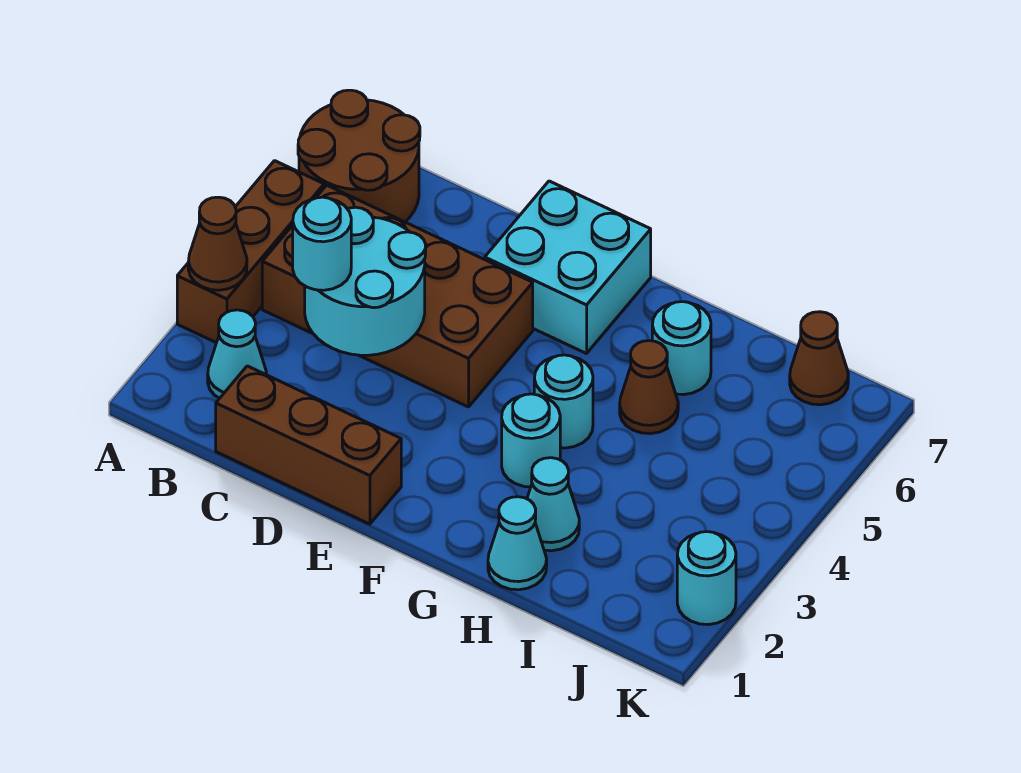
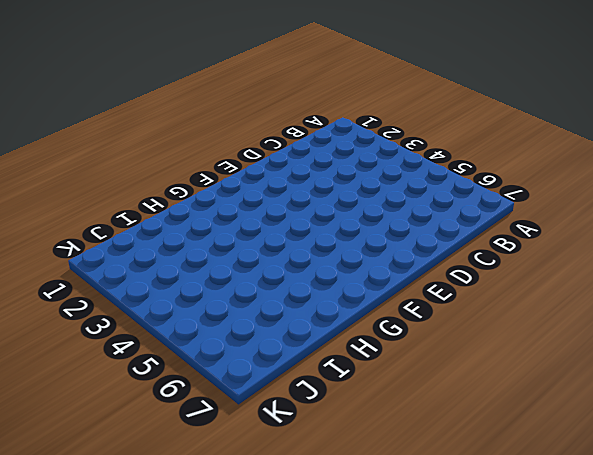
none -> brown brick A3:A5 level 1
none -> brown round brick A6:B7 level 1
none -> cyan cone B2 level 1

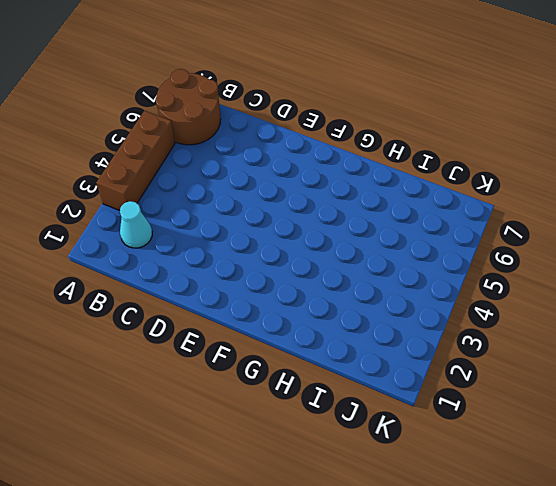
none -> brown brick B4:E5 level 1
none -> brown brick C1:E1 level 1
none -> cyan brick E6:F7 level 1

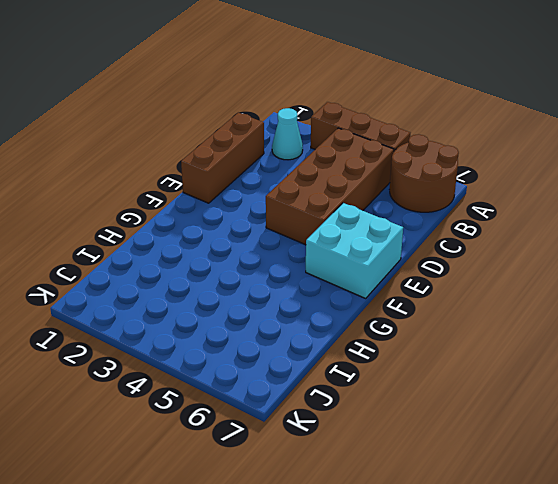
none -> cyan round brick G3 level 1
none -> cyan round brick G4 level 1
none -> cyan cone H1 level 1

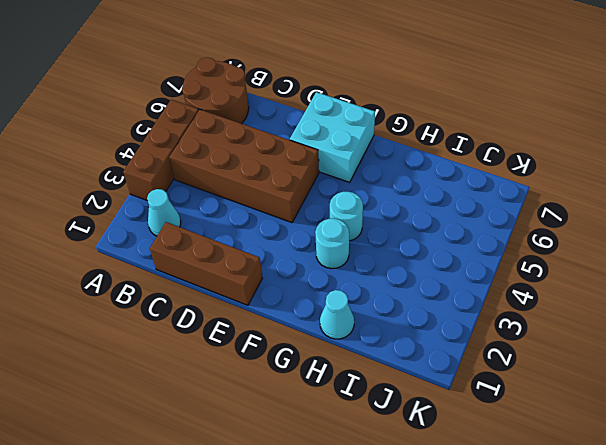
none -> cyan cone H2 level 1
none -> brown cone H5 level 1
none -> cyan round brick H6 level 1

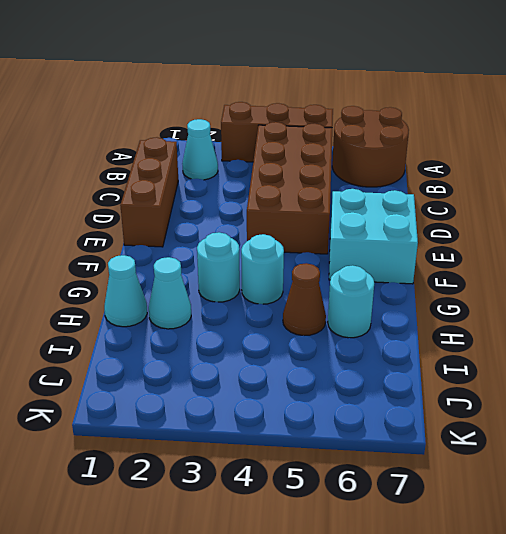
none -> brown cone J7 level 1
none -> cyan round brick K2 level 1
none -> brown cone A3 level 2

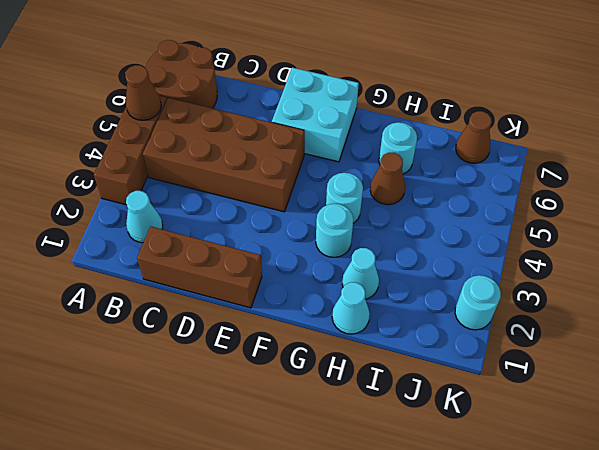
brown cone A5 level 2 -> brown cone A3 level 2
none -> cyan round brick C3:D4 level 2
none -> cyan round brick C3 level 3

